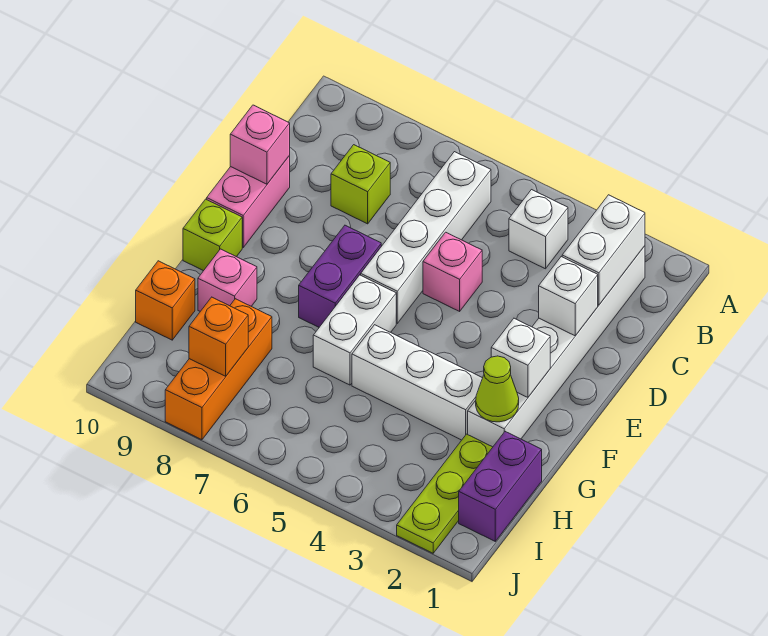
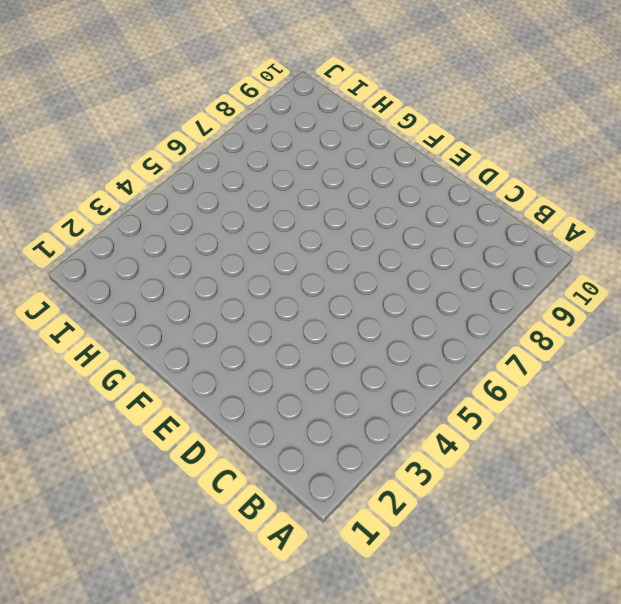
none -> white brick B2:G2 level 1
none -> white brick B4 level 1
none -> white brick B6:E6 level 1

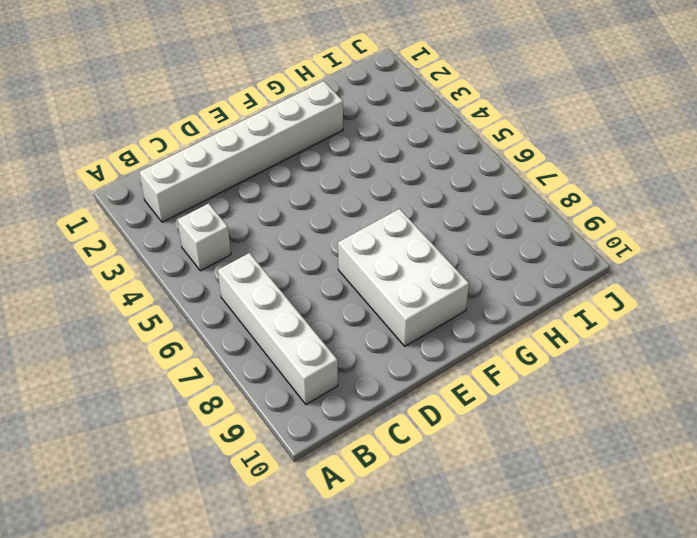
white brick B6:B9 level 1 -> white brick B6:E6 level 1
white brick E7:F9 level 1 -> purple brick E7:F7 level 1
none -> lime brick C8 level 1
none -> pink brick D5 level 1
none -> pink brick D10:E10 level 1

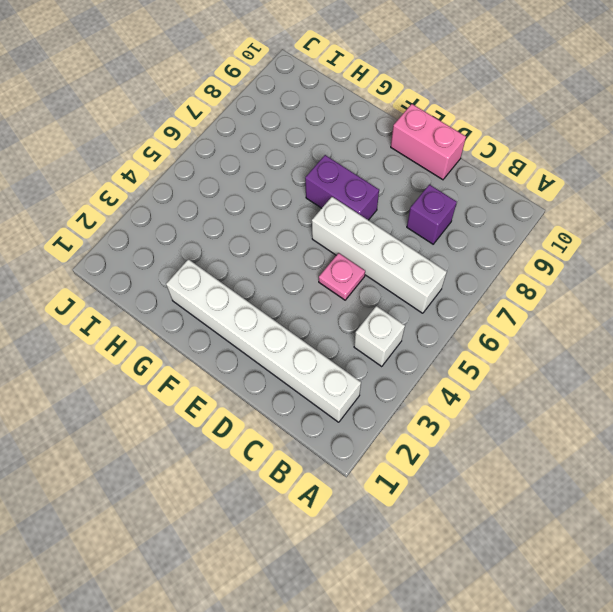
purple brick C8 level 1 -> lime brick C8 level 1
pink plate D5 level 1 -> pink brick D5 level 1
none -> white brick F6:G6 level 1
none -> lime brick F10 level 1
none -> white brick G3:G5 level 1

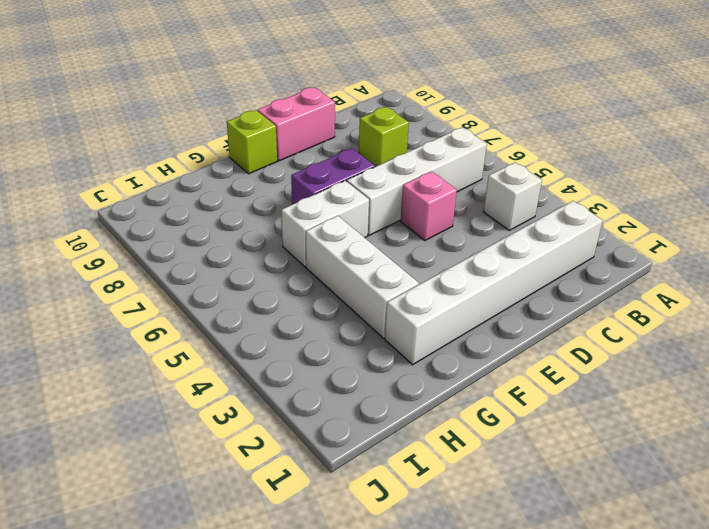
none -> pink brick G9 level 1
none -> purple brick H1:I1 level 1
none -> lime plate H2:J2 level 1

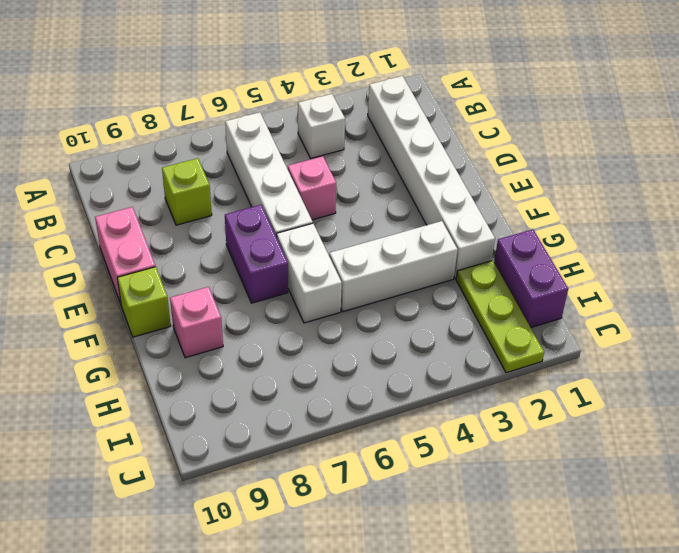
none -> orange brick H8:J8 level 1
none -> orange brick H10 level 1
none -> white brick B2:C2 level 2

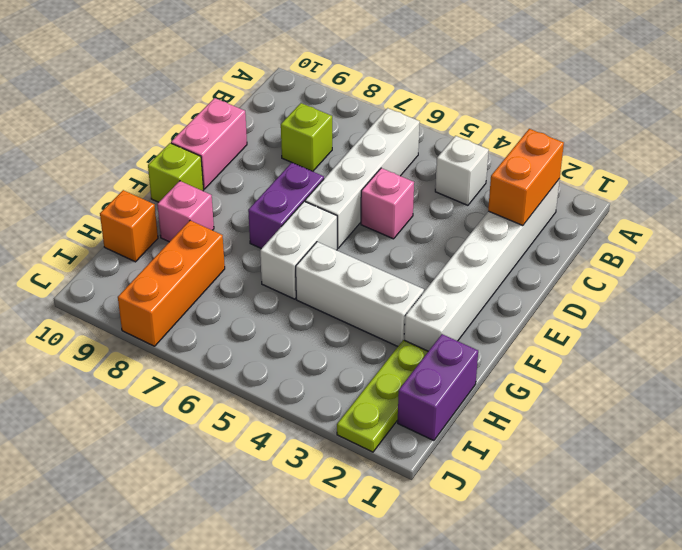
orange brick B2:C2 level 2 -> white brick B2:C2 level 2
none -> white brick D2 level 2
none -> pink brick D10 level 2
none -> white brick F2 level 2

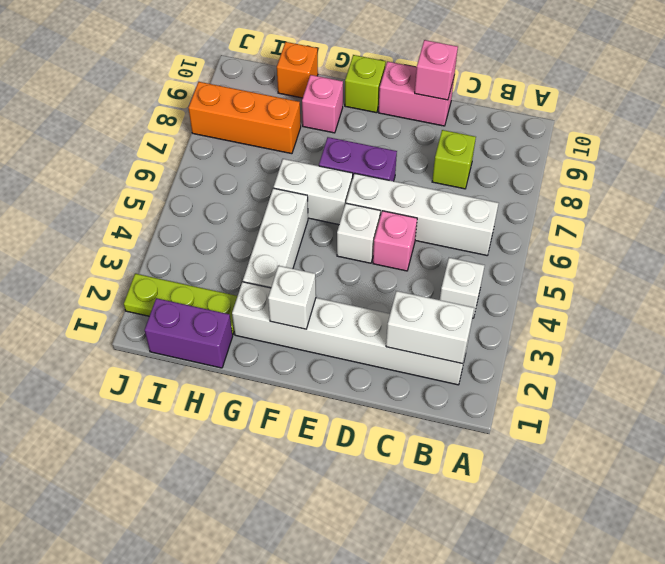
white brick E5 level 1 -> white brick D2 level 2
none -> lime cone G2 level 2
none -> orange brick I8 level 2

